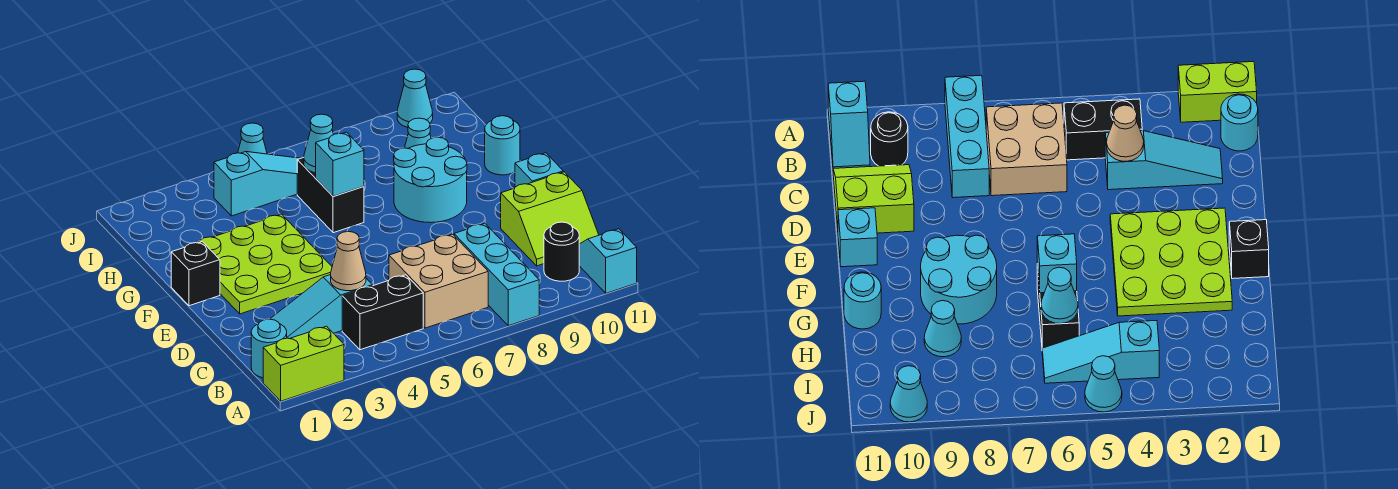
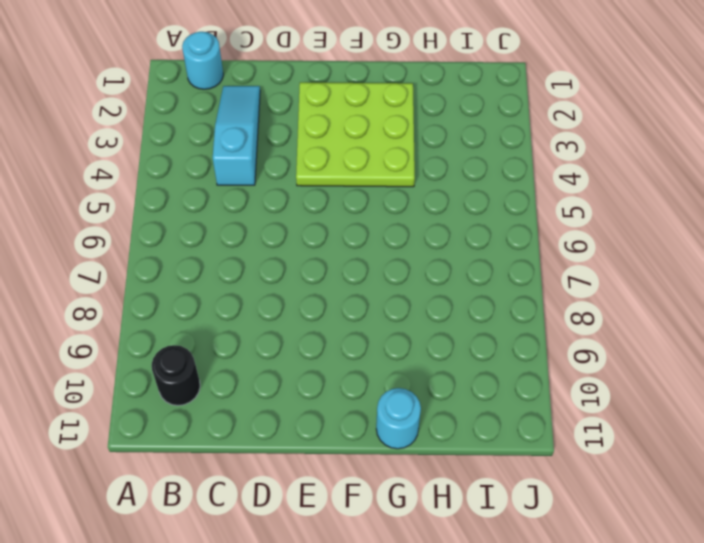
none -> lime brick A1:A2 level 1
none -> cyan brick A8:C8 level 1
none -> cyan slope A11:B11 level 1 top A

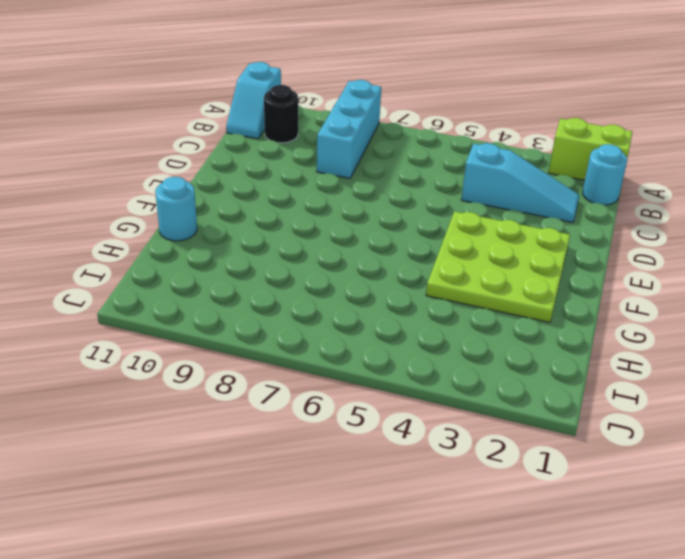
none -> black brick B4:B5 level 1
none -> tan brick B6:C7 level 1
none -> lime slope C10:D11 level 1 top D

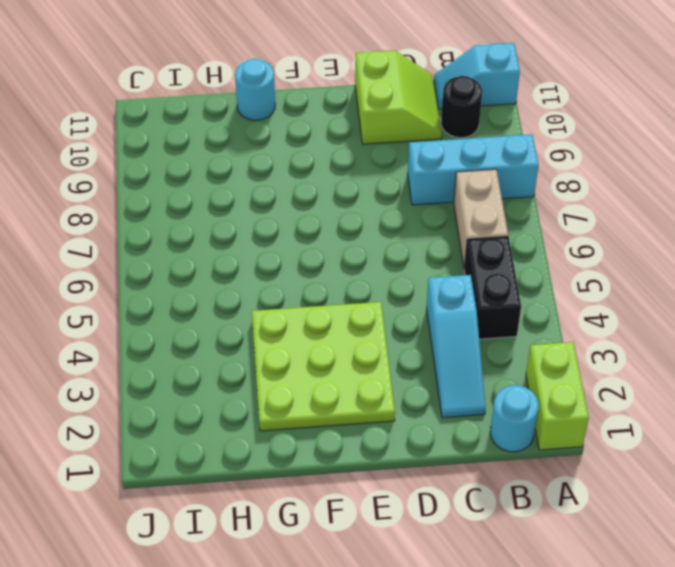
tan brick B6:B7 level 1 -> tan brick B6:C7 level 1
none -> cyan brick E11 level 1
none -> black brick F1 level 1
none -> cyan round brick F8:G9 level 1

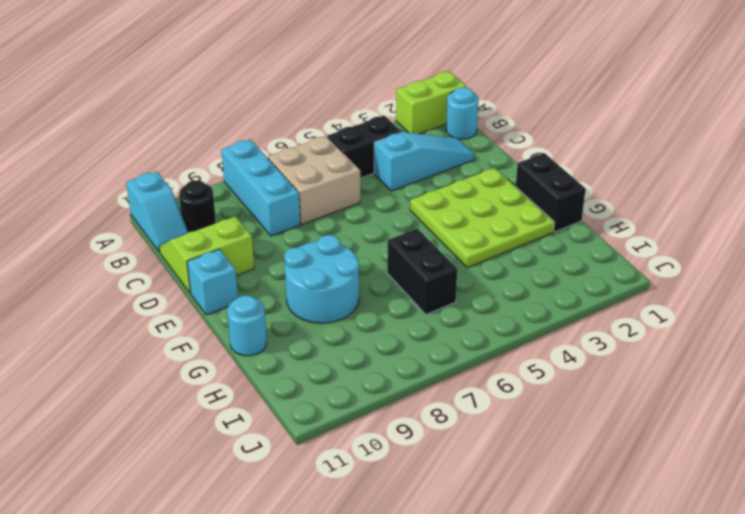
black brick F1:G1 level 1 -> black brick F1 level 1
none -> cyan cone H9 level 1
none -> cyan slope I4:I6 level 1 top 4
none -> cyan cone J5 level 1

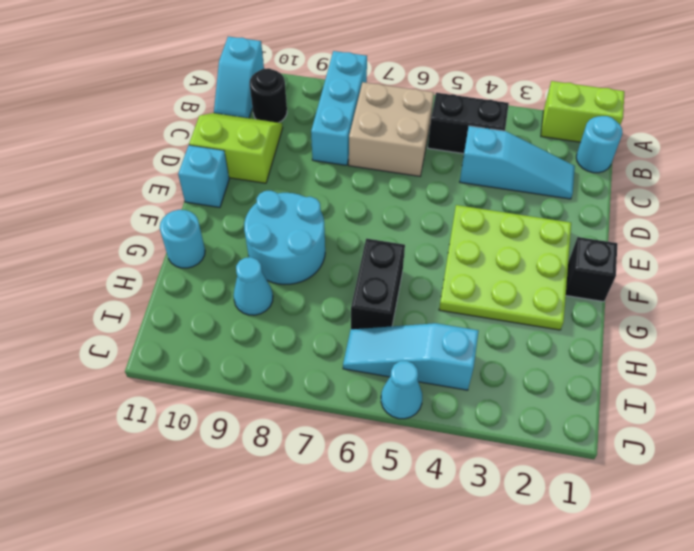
none -> cyan cone J10 level 1
none -> tan cone C4 level 2
none -> cyan brick G6 level 2

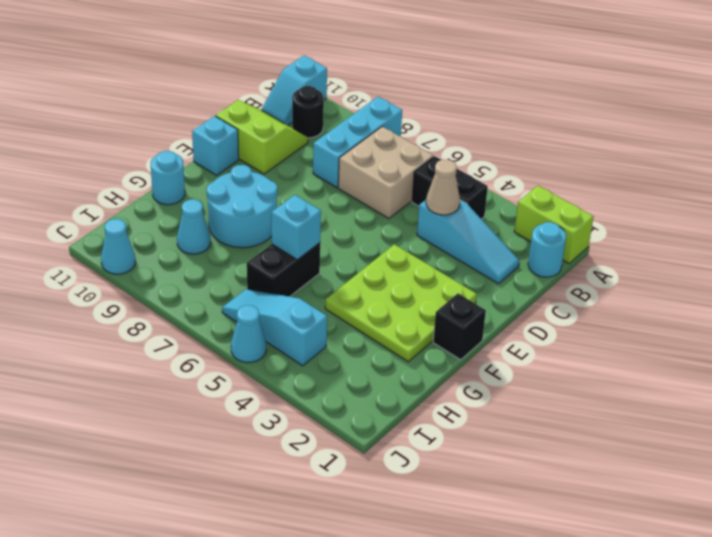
none -> cyan cone H6 level 2

